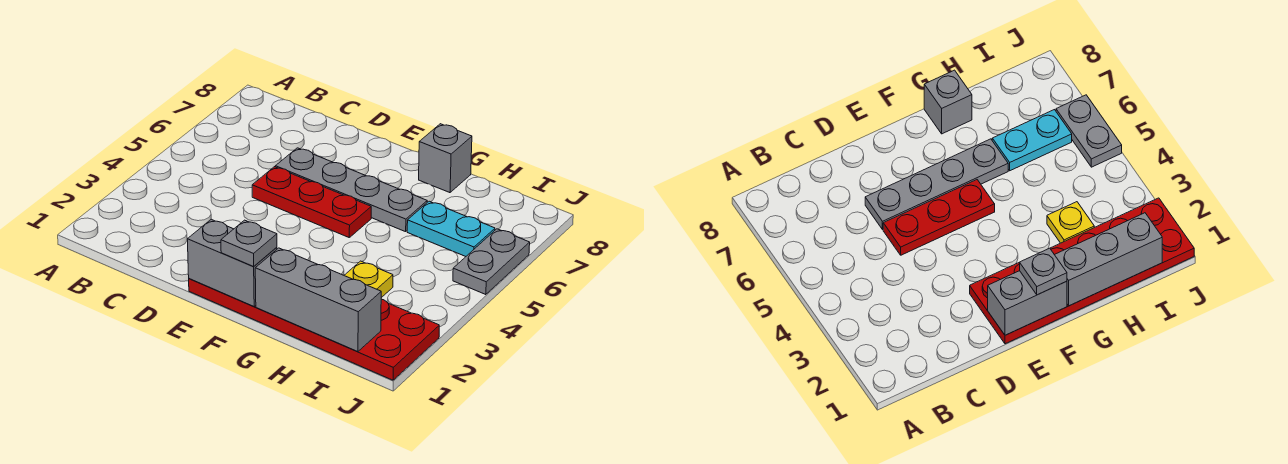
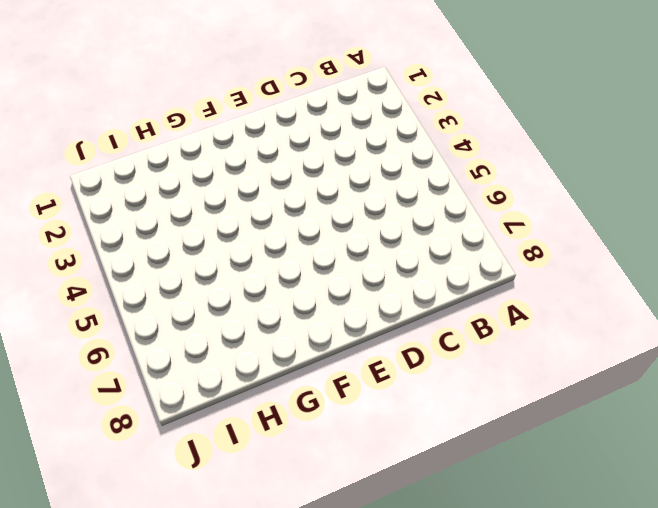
none -> red plate D5:F5 level 1
none -> grey plate D6:G6 level 1

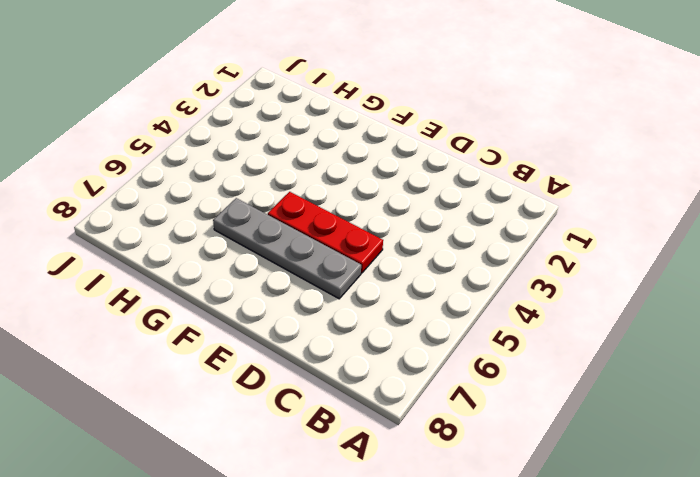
none -> red plate E1:J2 level 1
none -> grey brick G8 level 1

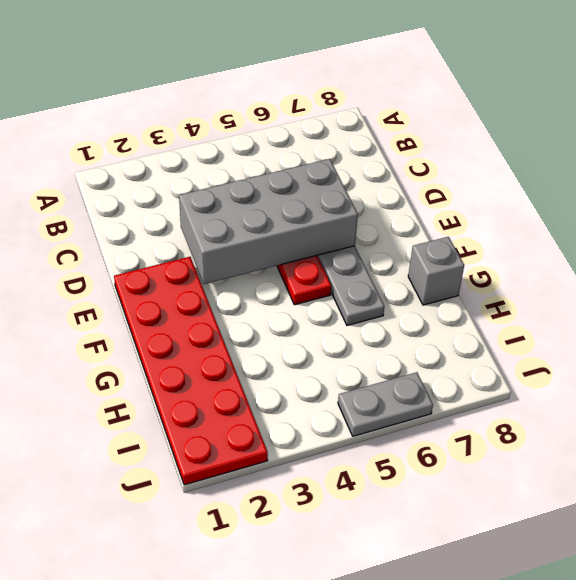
grey brick D3:E6 level 2 -> none
none -> yellow plate H3 level 1
none -> cyan plate H6:I6 level 1

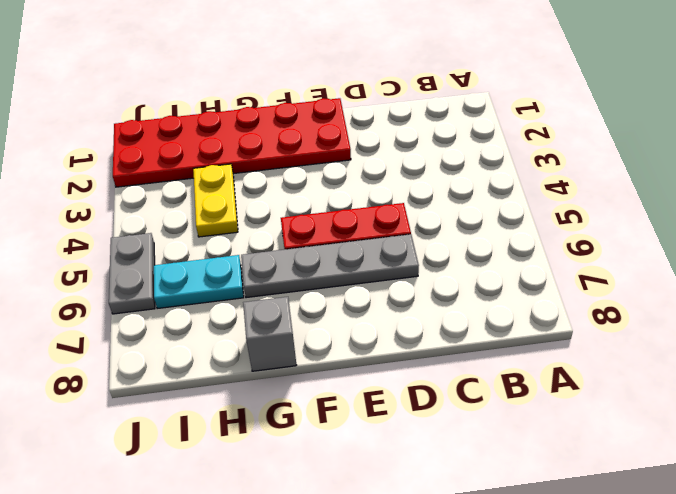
yellow plate H3:H4 level 1 -> yellow plate H3 level 1
none -> grey brick E1:F1 level 2
none -> grey brick G1:I1 level 2

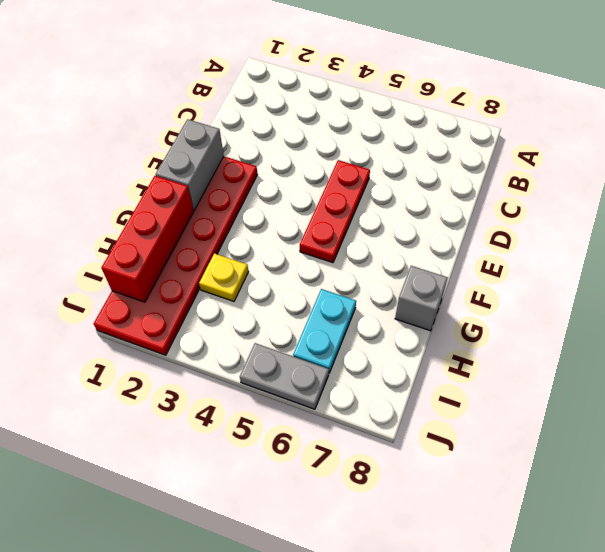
red brick G1:I1 level 2 -> grey brick G1:I1 level 2
none -> grey plate D6:G6 level 1
none -> grey plate F1 level 3

